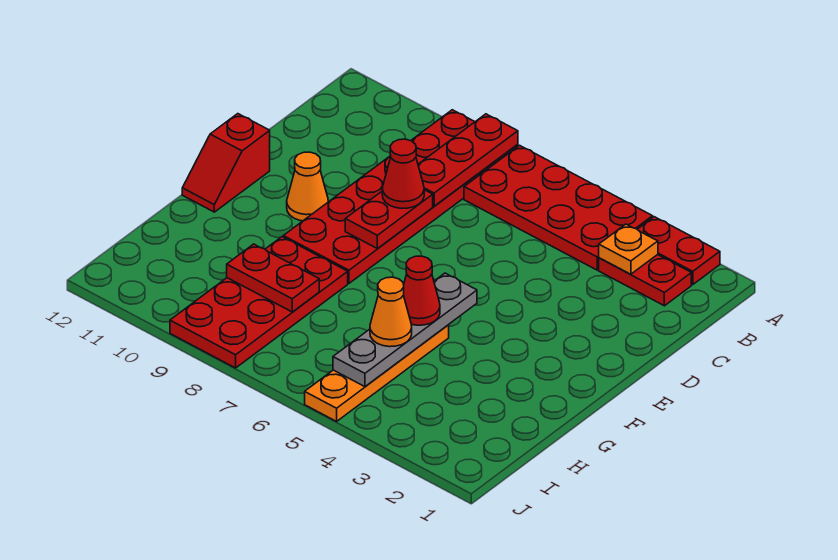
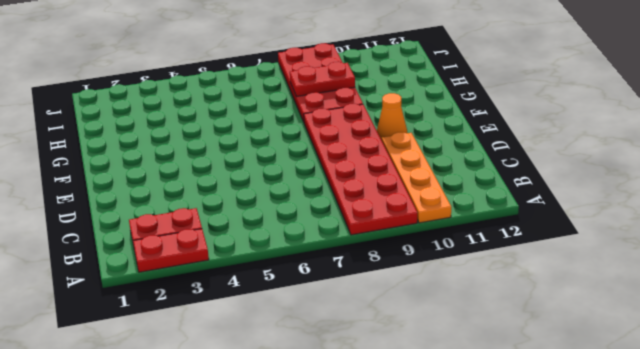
orange plate A10:D10 level 1 -> orange plate G5:J5 level 1
none -> red plate A4:B7 level 1
none -> red slope E12:F12 level 1 top E
none -> red plate A8:C8 level 2

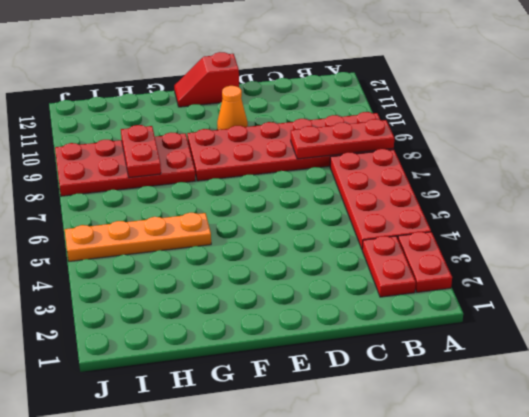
none -> orange plate B3 level 2
none -> red plate D8:E8 level 2
none -> grey plate F5:I5 level 2

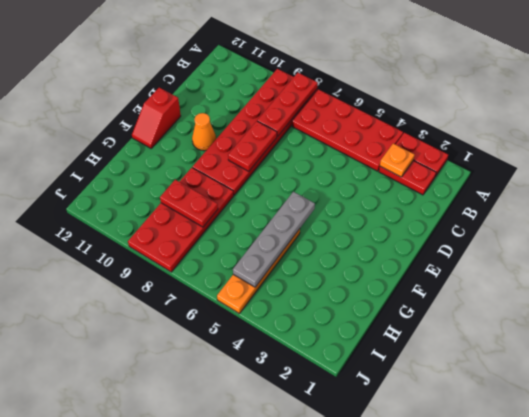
none -> red cone D8 level 3
none -> red cone G5 level 3
none -> orange cone H5 level 3

